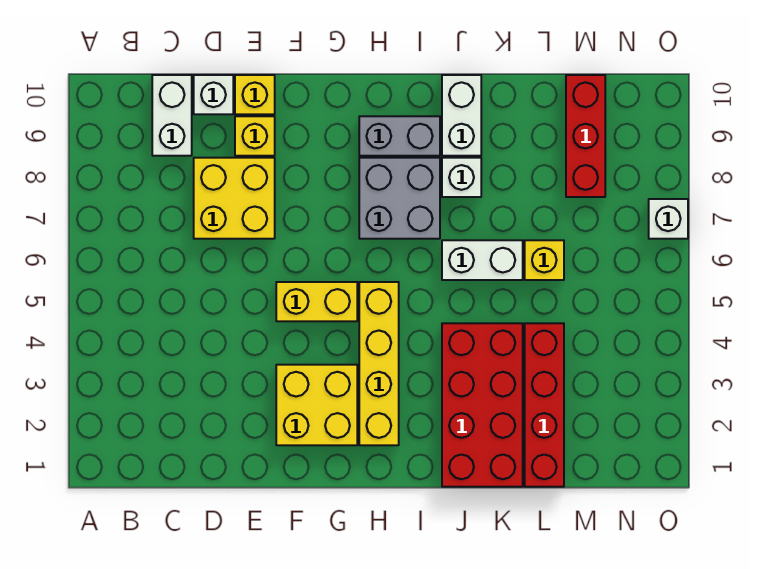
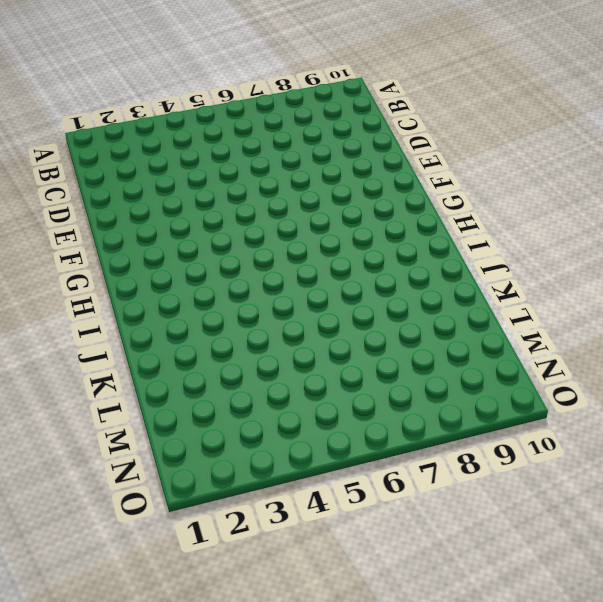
none -> white brick C9:C10 level 1
none -> yellow brick D7:E8 level 1
none -> white brick D10 level 1

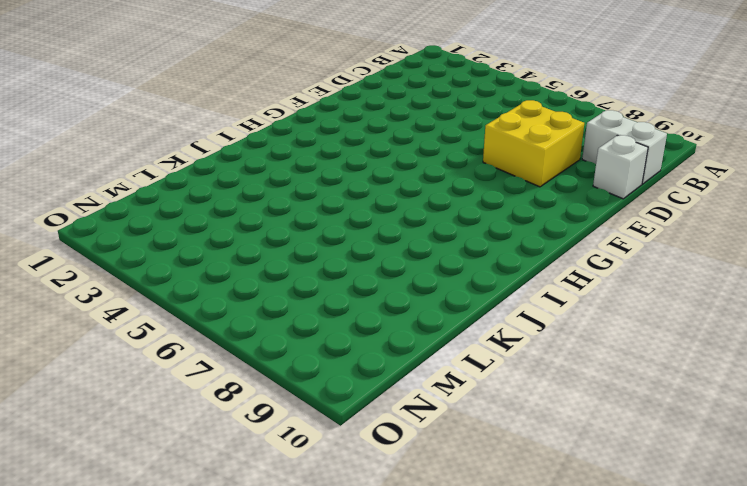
none -> yellow brick E9 level 1
none -> yellow brick E10 level 1
none -> yellow brick F2:G3 level 1

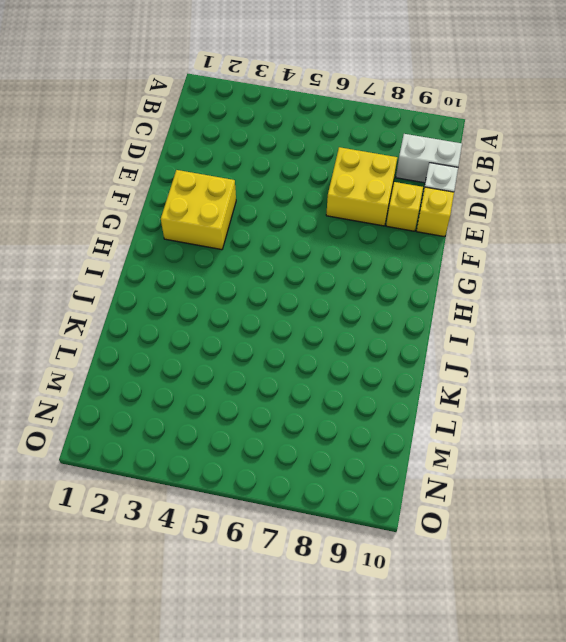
none -> yellow brick F5:G5 level 1
none -> yellow brick H2:H5 level 1
none -> grey brick H7:I8 level 1

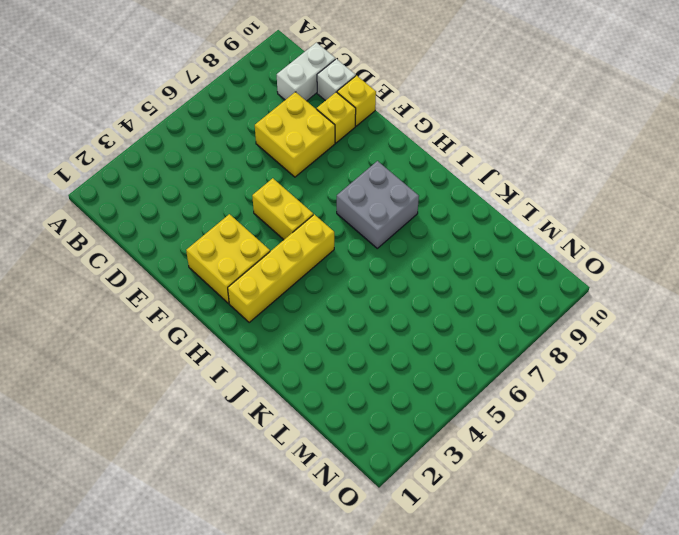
none -> grey brick H9:I9 level 1
none -> red brick J1:K4 level 1
none -> white brick J6:K6 level 1

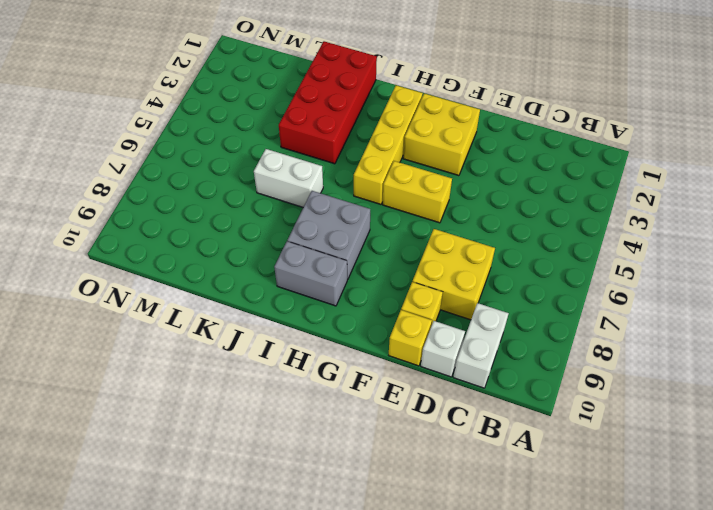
none -> white brick J8 level 1
none -> white brick J9:J10 level 1
none -> red brick L1:L4 level 1

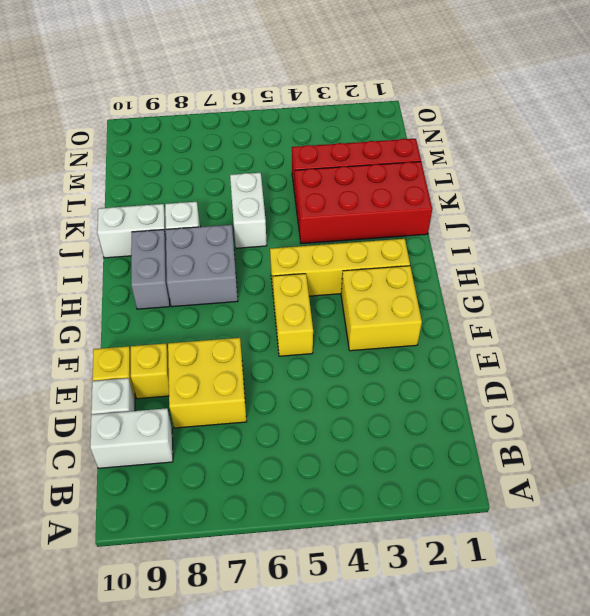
none -> yellow brick L6 level 1
none -> red brick M8:M10 level 1
none -> white brick O7 level 1

